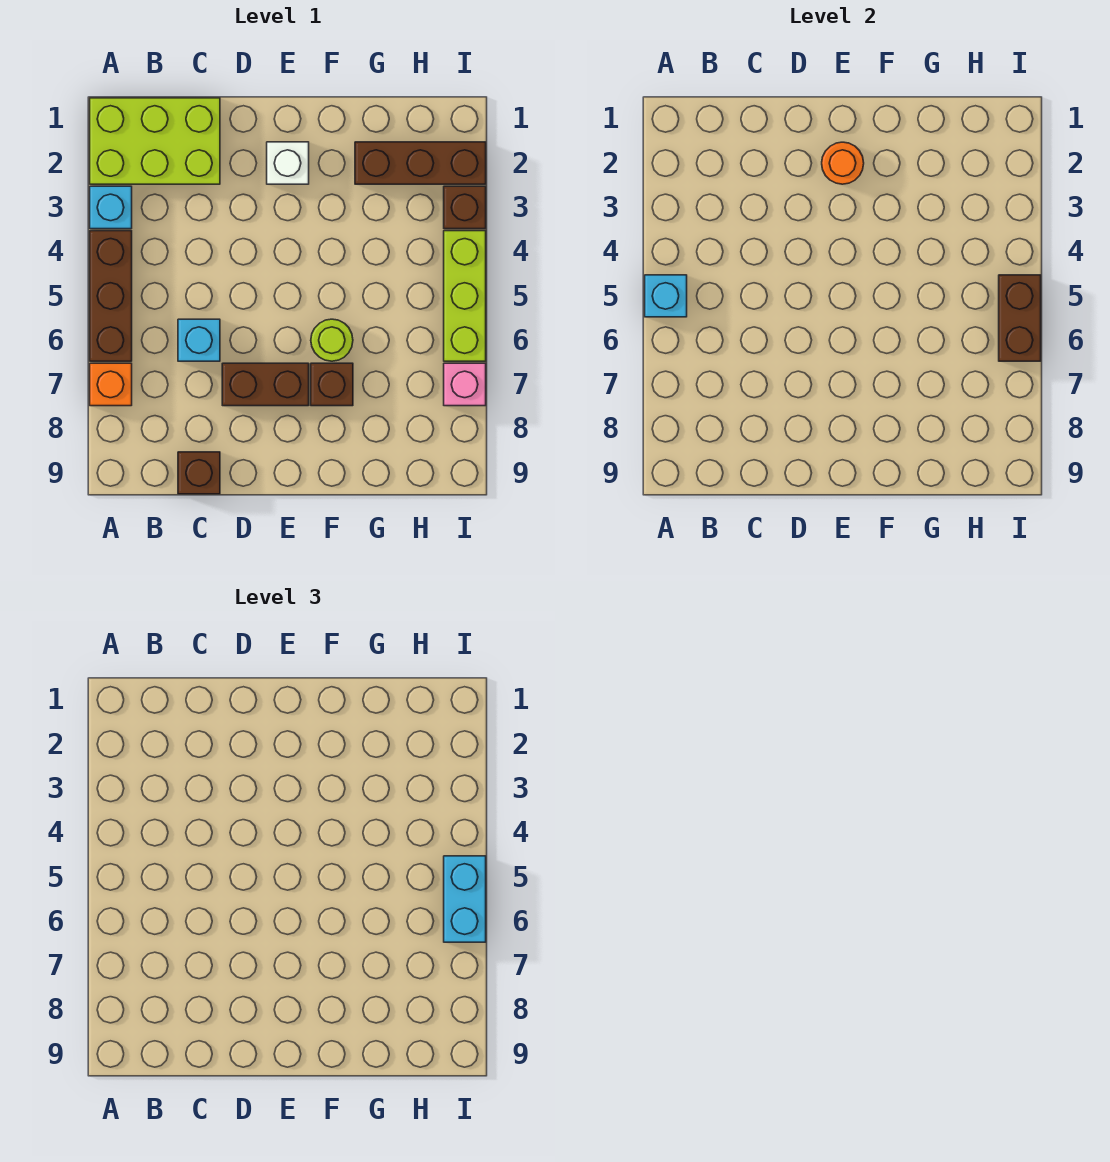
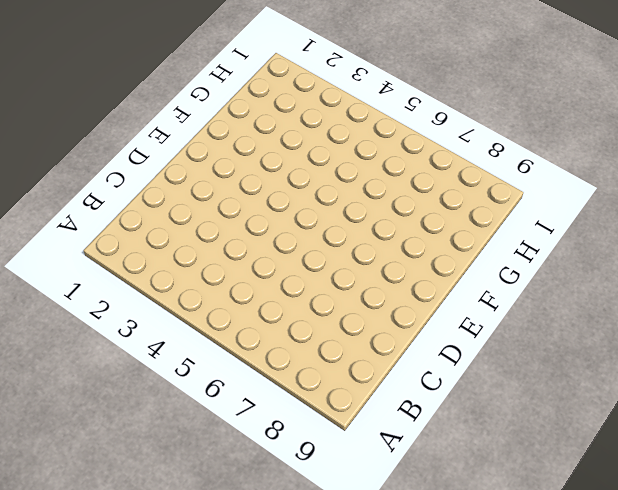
none -> lime brick A1:C2 level 1
none -> cyan brick A3 level 1
none -> brown brick A4:A6 level 1

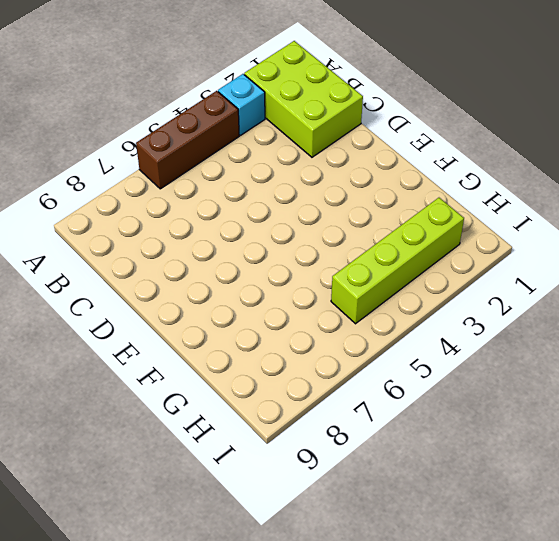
lime brick H2:H5 level 1 -> brown brick G2:I2 level 1
none -> orange brick A7 level 1
none -> cyan brick C6 level 1
none -> brown brick C9 level 1

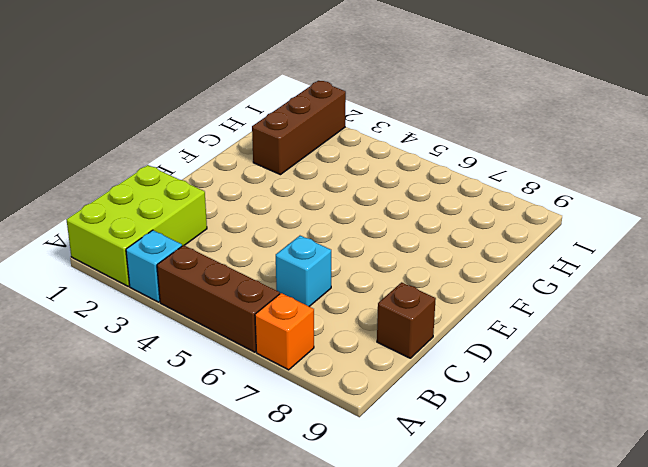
none -> brown brick D7:E7 level 1
none -> white brick E2 level 1
none -> lime round brick F6 level 1

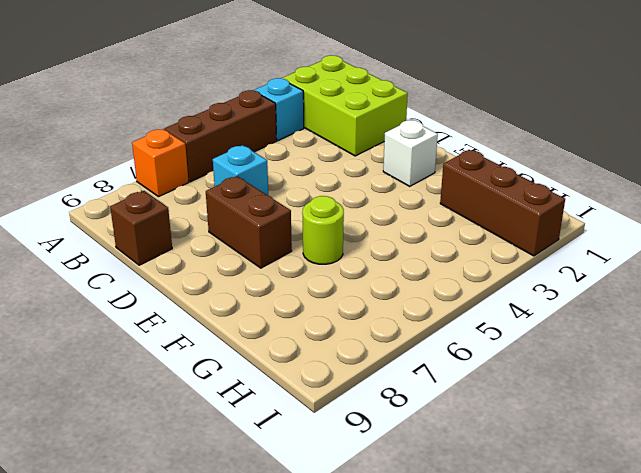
none -> brown brick F7 level 1
none -> brown brick I3 level 1
none -> lime brick I4:I6 level 1

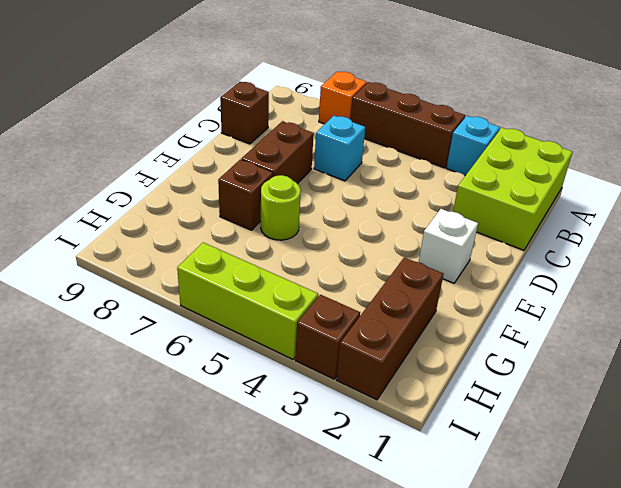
none -> pink brick I7 level 1
none -> cyan brick A5 level 2
none -> orange round brick E2 level 2

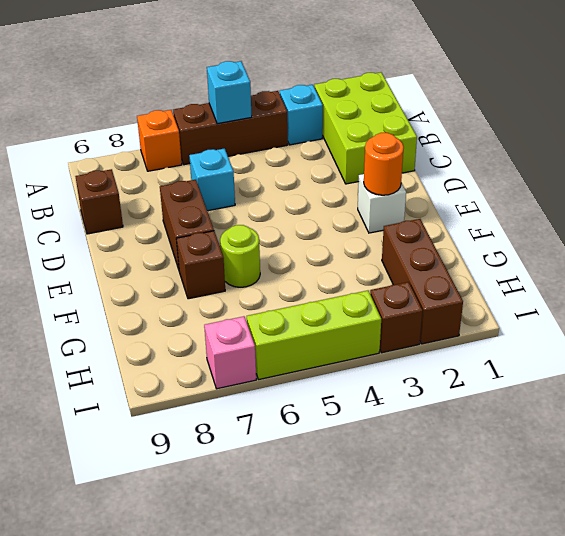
none -> brown brick I5:I6 level 2
none -> cyan brick I5:I6 level 3

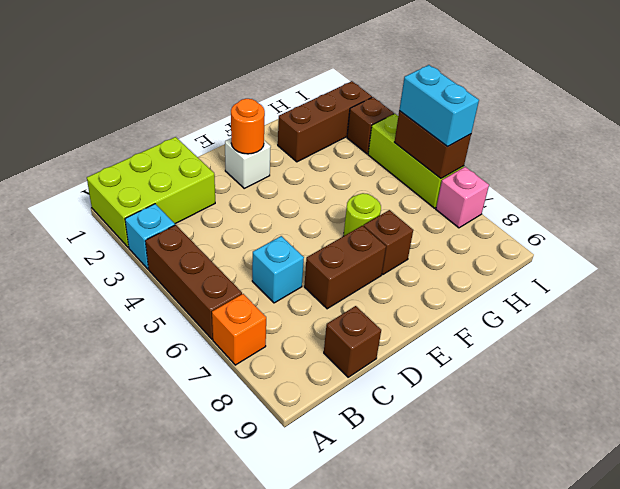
none -> cyan brick A5 level 2

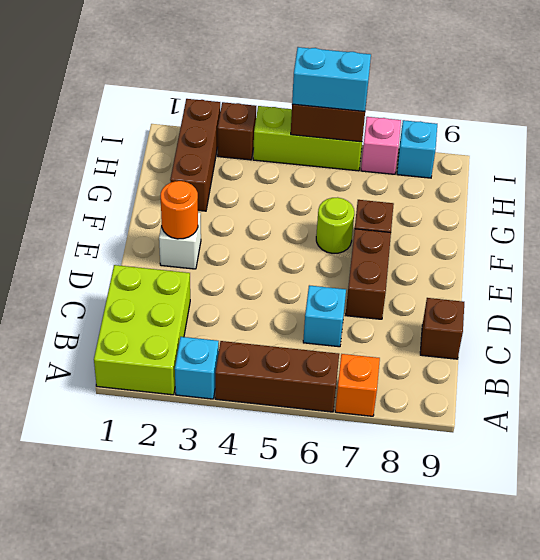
cyan brick I8 level 1 -> cyan brick A5 level 2

